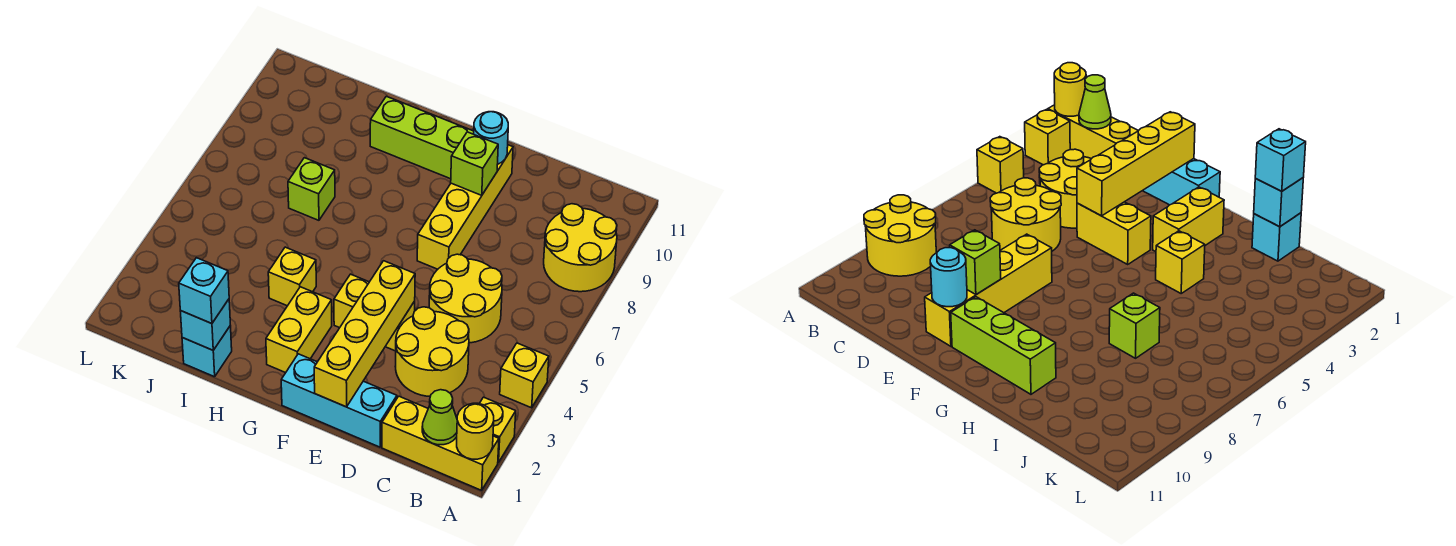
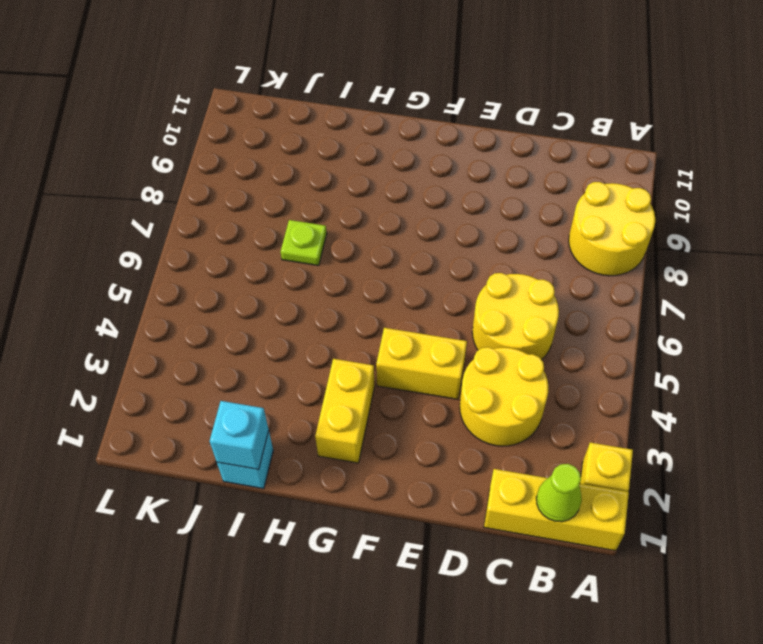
lime plate I7 level 1 -> lime brick I7 level 1
none -> yellow brick A4 level 1
none -> cyan brick D1:F1 level 1
none -> yellow brick E7:E10 level 1

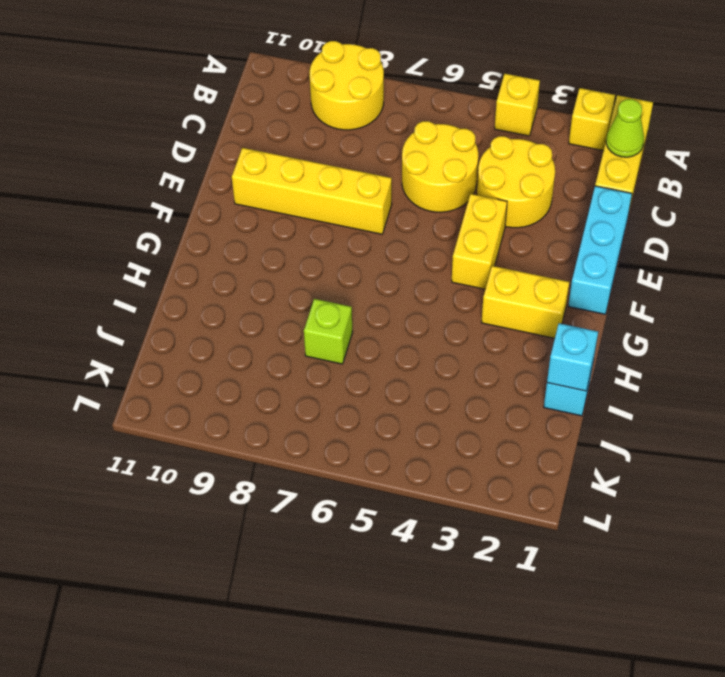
none -> lime brick F10:H10 level 1
none -> yellow brick H4 level 1
none -> yellow round brick A1 level 2

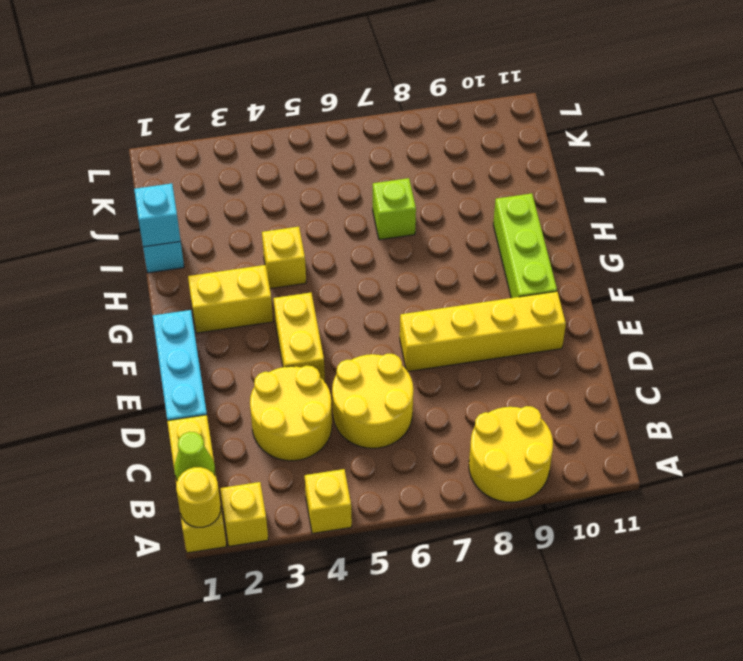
none -> yellow brick E1:E4 level 2
none -> lime brick E9 level 2
none -> cyan round brick E10 level 2

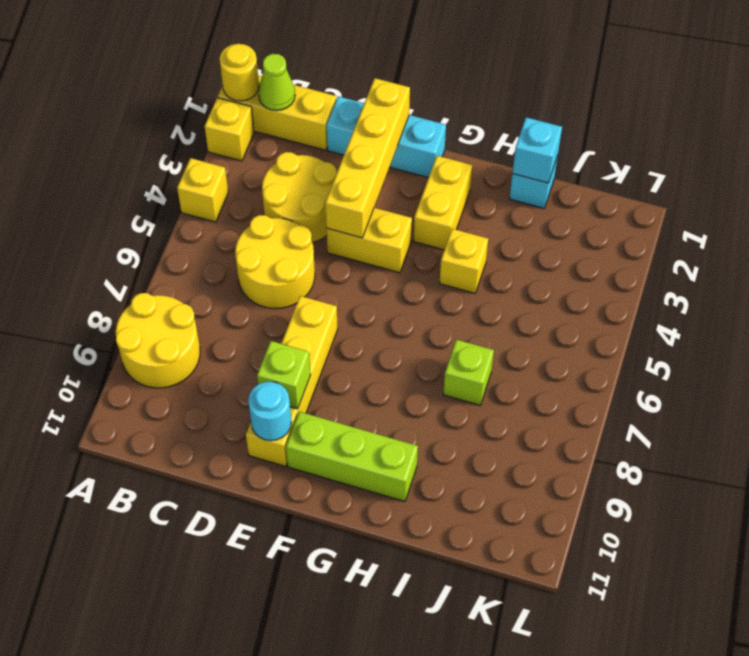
none -> cyan brick I1 level 3

